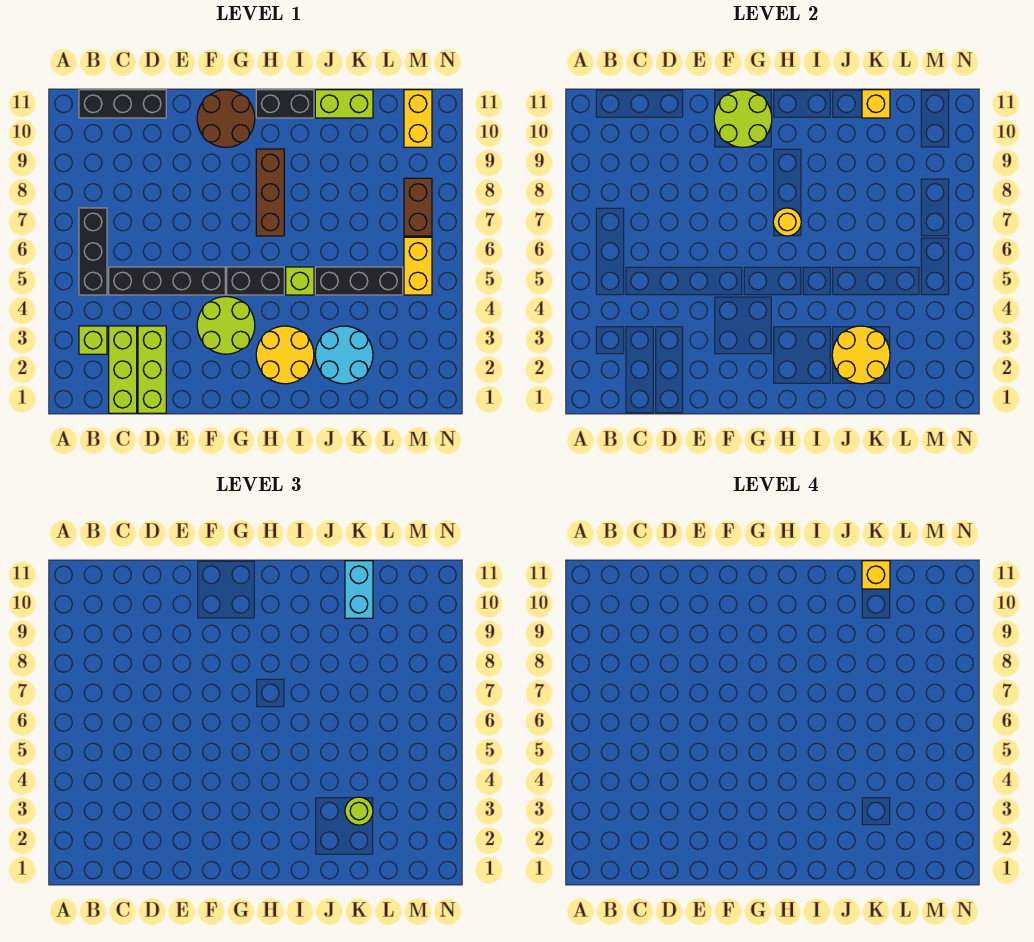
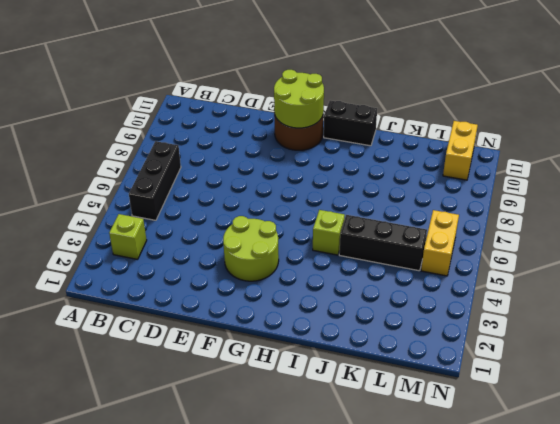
none -> black brick B11:D11 level 1
none -> lime brick C1:C3 level 1
none -> black brick C5:F5 level 1

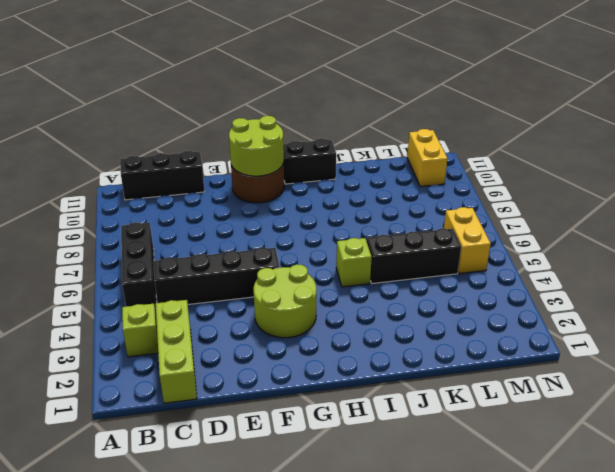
none -> lime brick D1:D3 level 1
none -> black brick G5:H5 level 1
none -> yellow round brick H2:I3 level 1

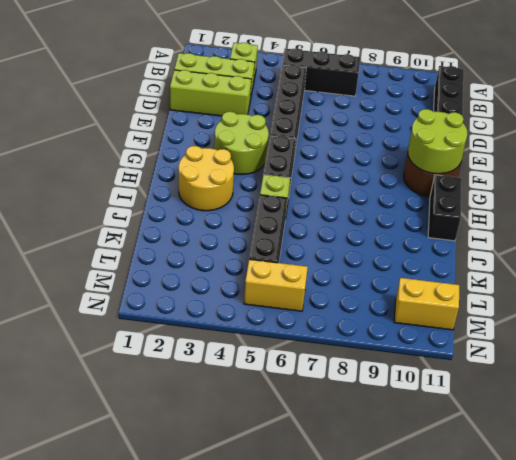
none -> brown brick H7:H9 level 1
none -> cyan round brick J2:K3 level 1
none -> lime brick J11:K11 level 1

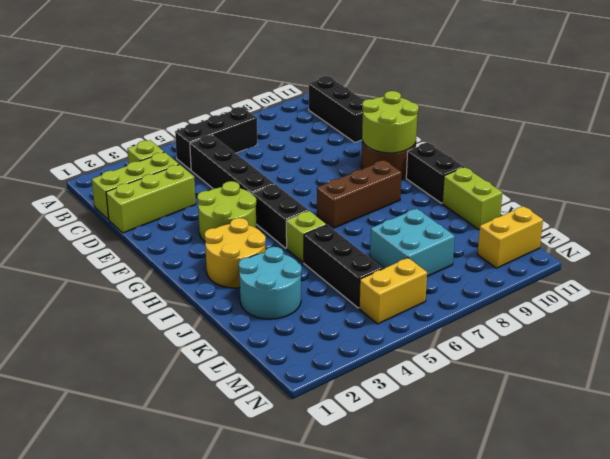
cyan brick K7:L8 level 1 -> none
none -> brown brick M7:M8 level 1
none -> yellow round brick H7 level 2
none -> yellow round brick J2:K3 level 2

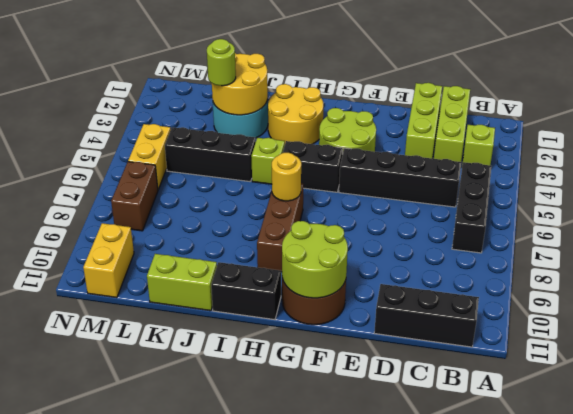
none -> yellow brick K11 level 2
none -> cyan brick K10:K11 level 3
none -> yellow brick K11 level 4

